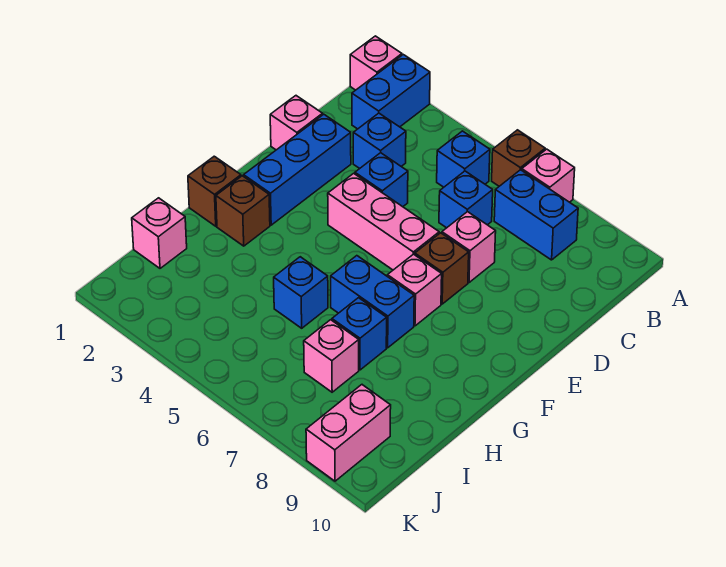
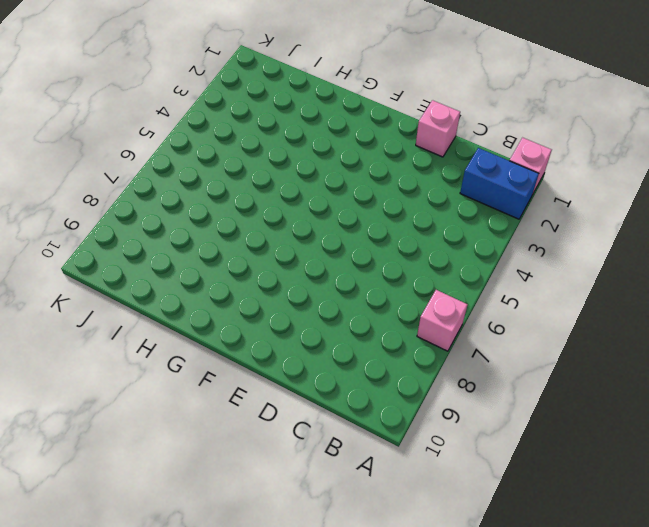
none -> brown brick A6 level 1
none -> blue brick B5 level 1
none -> blue brick B7:B8 level 1

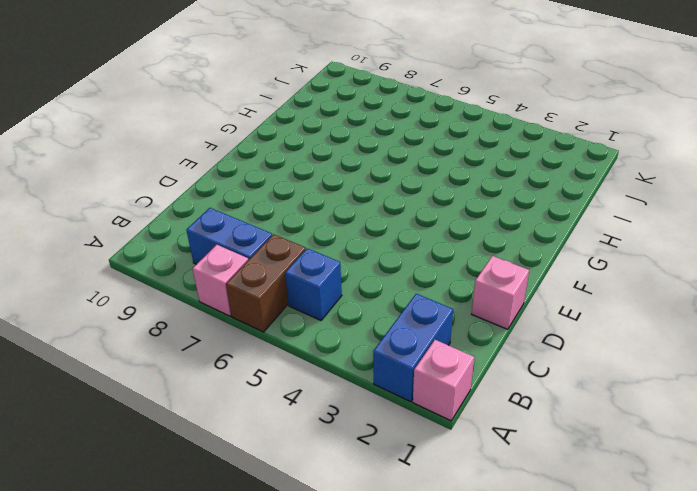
brown brick A6:B6 level 1 -> brown brick A6 level 1
none -> blue brick C3 level 1
none -> blue brick C6 level 1
none -> blue brick D2:F2 level 1

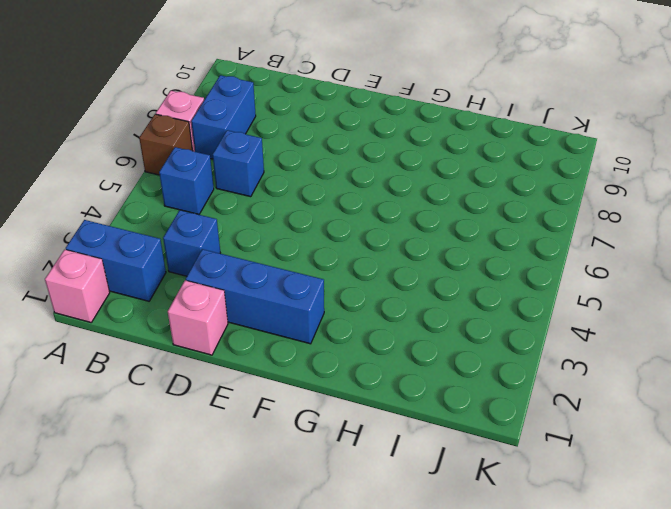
none -> blue brick D4 level 1
none -> pink brick D7 level 1
none -> pink brick E4:E6 level 1

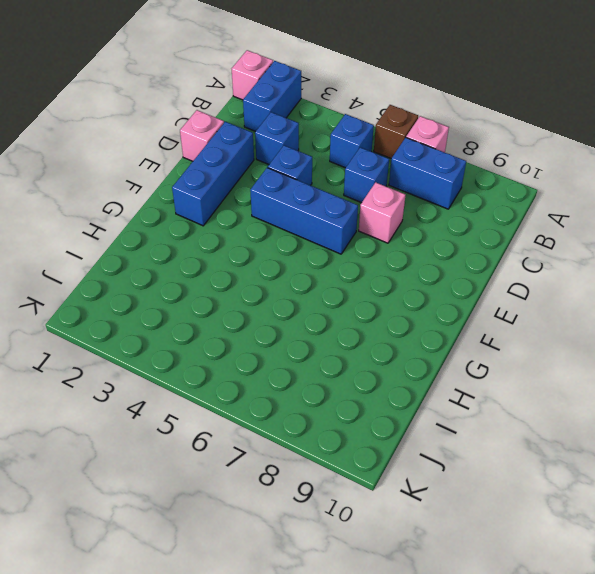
blue brick E4:E6 level 1 -> pink brick E4:E6 level 1
none -> brown brick E7 level 1
none -> pink brick F7 level 1
none -> brown brick G1 level 1

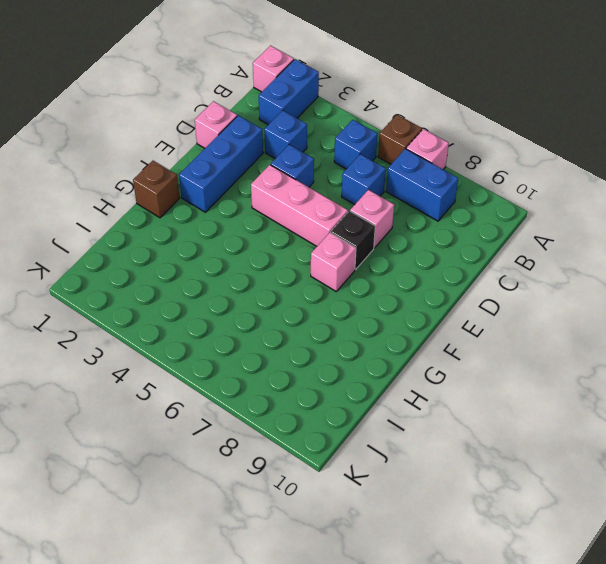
black brick E7 level 1 -> brown brick E7 level 1
none -> brown brick G2 level 1
none -> blue brick G6:G7 level 1
none -> blue brick H5 level 1

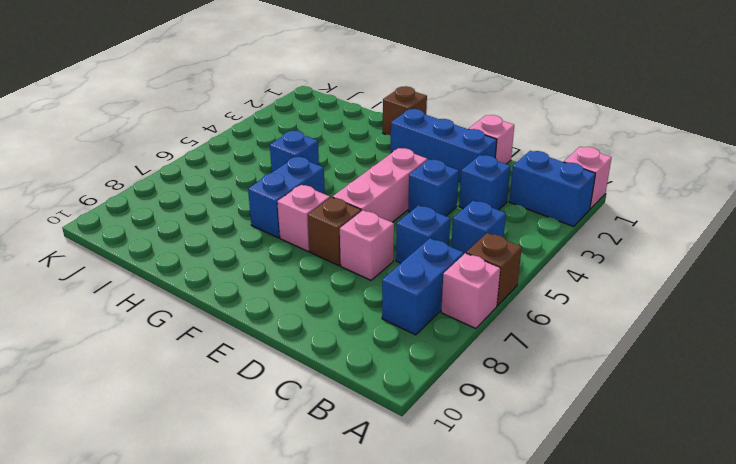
none -> brown brick G2 level 1
none -> blue brick H7 level 1
none -> pink brick I1 level 1

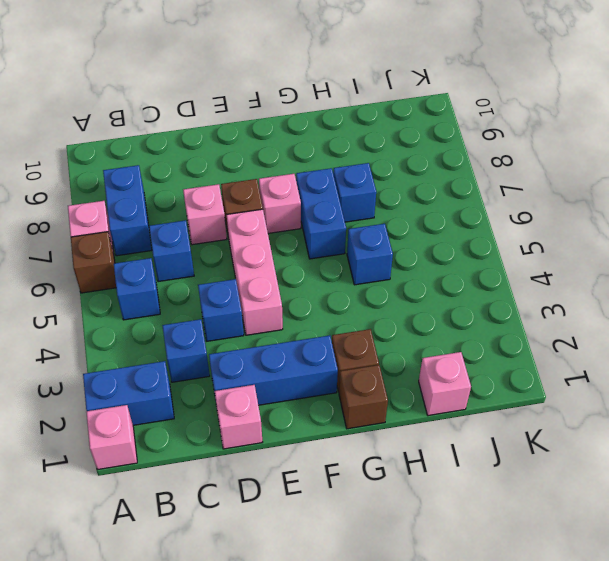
none -> pink brick I7 level 1
none -> pink brick J9:K9 level 1

